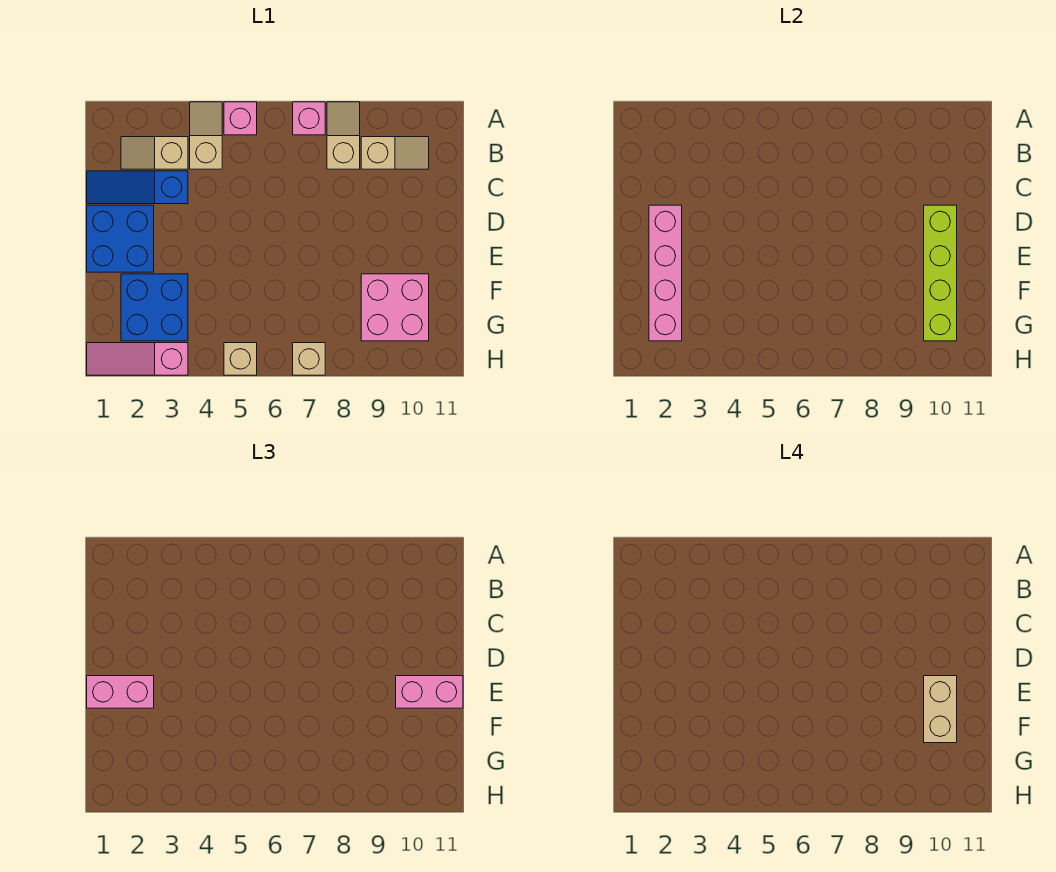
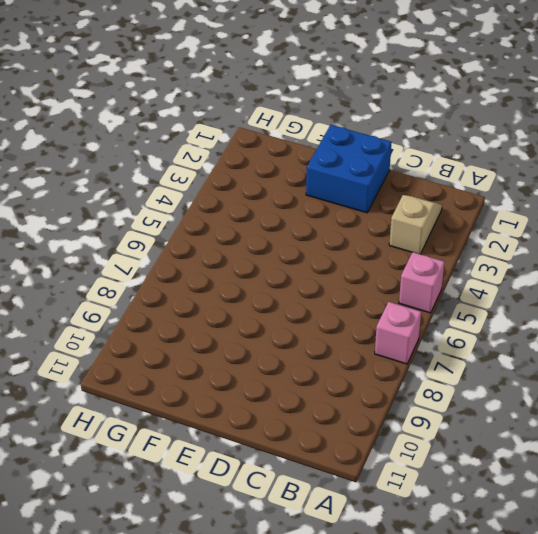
none -> tan slope A4:B4 level 1 top B
none -> tan slope A8:B8 level 1 top B
none -> tan slope B9:B10 level 1 top 9

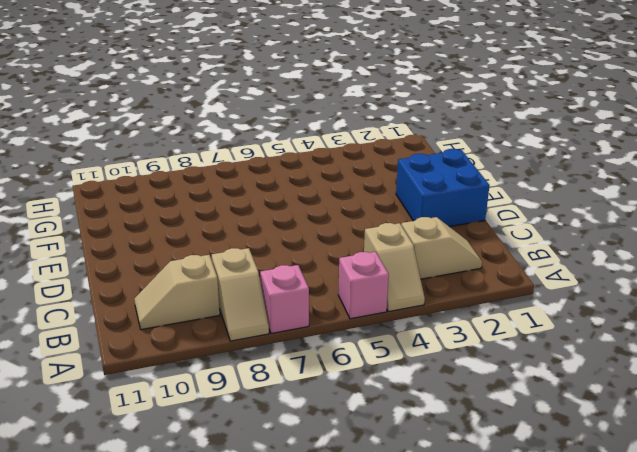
none -> blue slope C1:C3 level 1 top 3
none -> blue brick F2:G3 level 1
none -> pink brick F9:G10 level 1

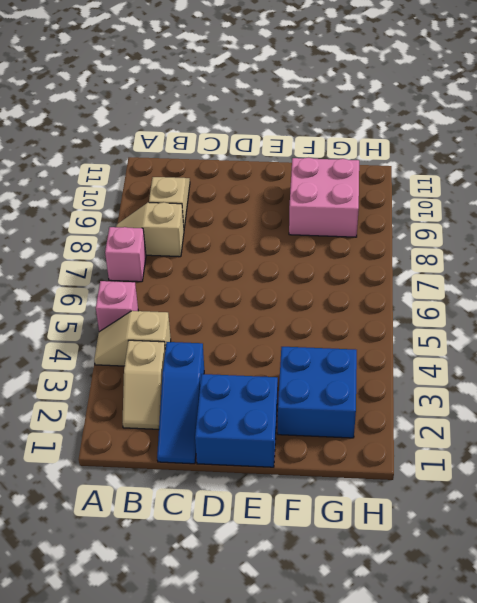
none -> pink slope H1:H3 level 1 top 3
none -> tan brick H5 level 1
none -> tan brick H7 level 1

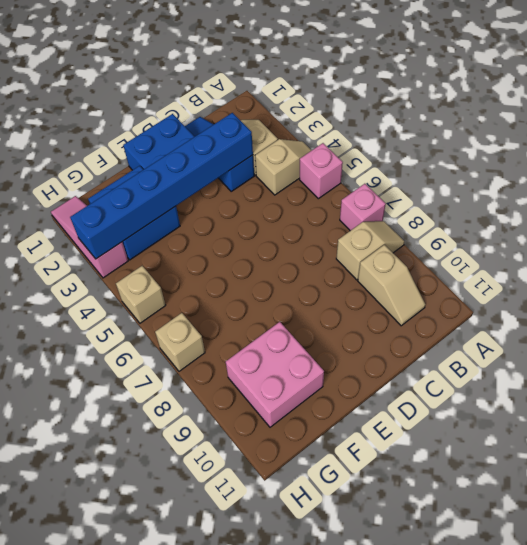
blue brick C3:H3 level 2 -> none
none -> pink brick D2:G2 level 2
none -> lime brick D10:G10 level 2
none -> pink brick E1:E2 level 3

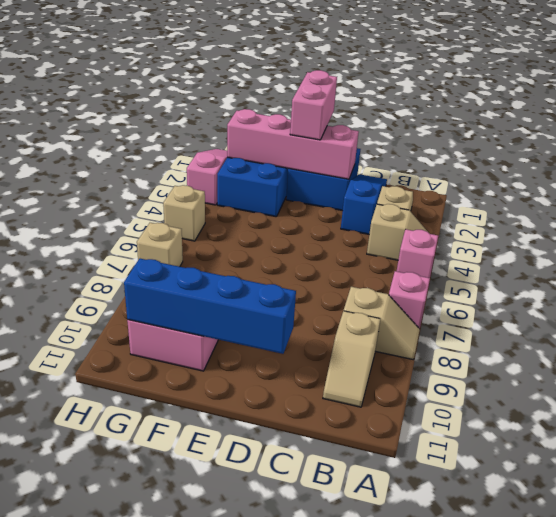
blue brick D10:G10 level 2 -> lime brick D10:G10 level 2
none -> pink brick E10:E11 level 3
none -> tan brick E10:F10 level 4

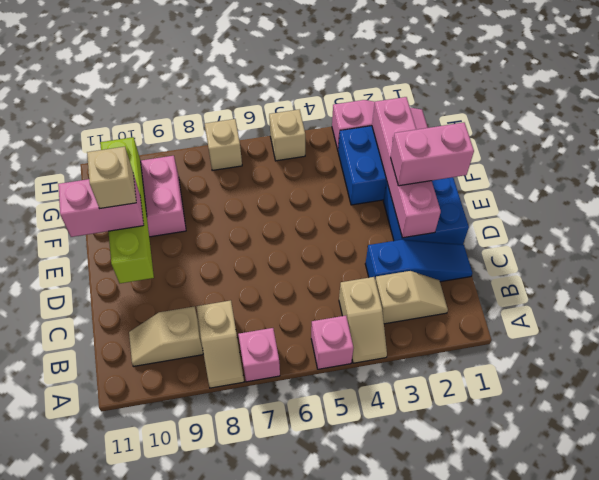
tan brick E10 level 4 -> tan brick E10:F10 level 4

